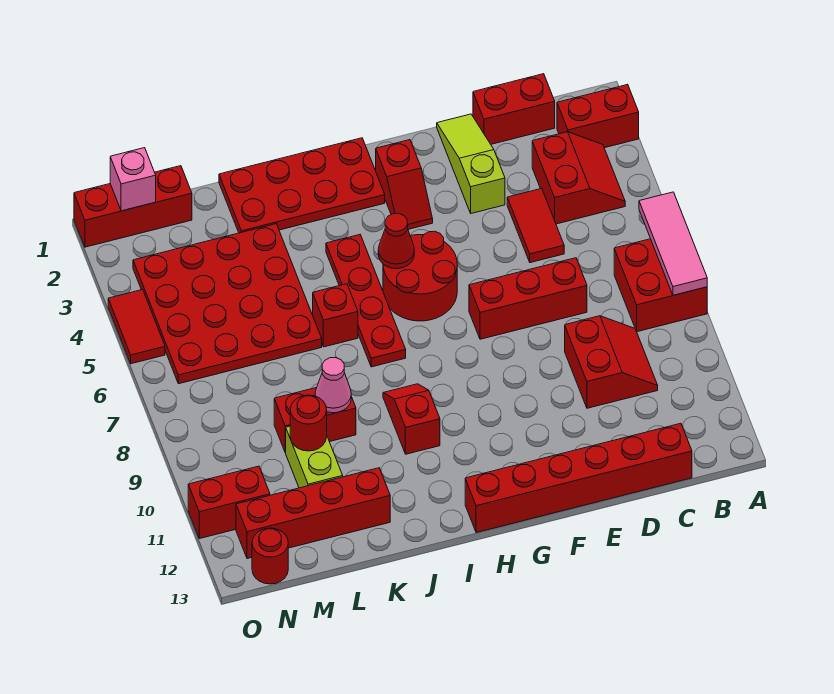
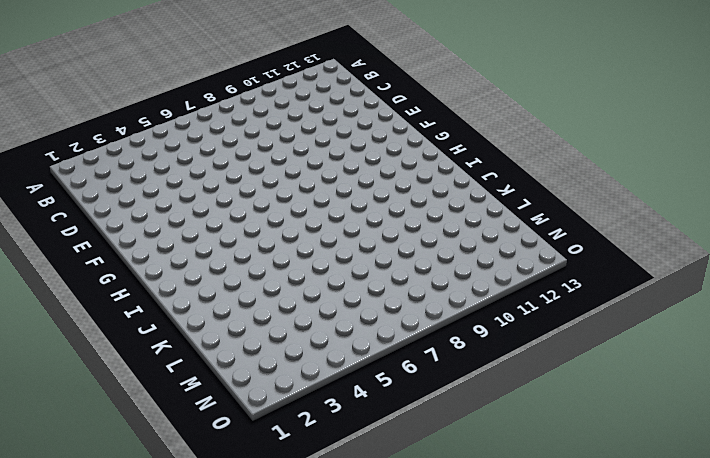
none -> red brick A2:B2 level 1
none -> red brick A7:B8 level 1
none -> red slope B3:C4 level 1 top C

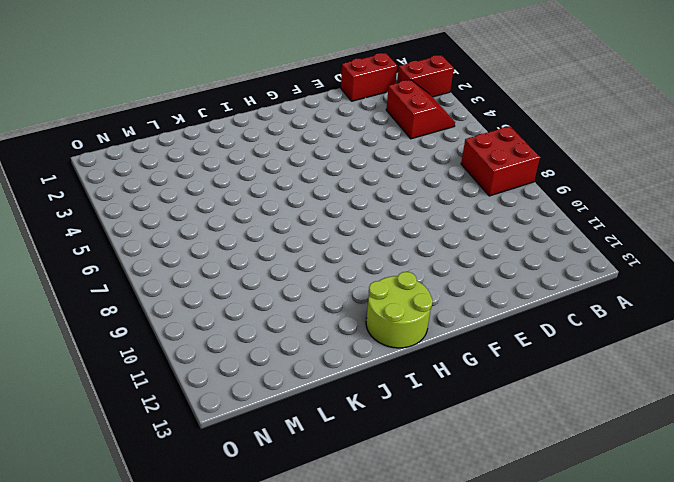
lime round brick H12:I13 level 1 -> red brick C13:H13 level 1
none -> red slope C9:D10 level 1 top D
none -> red tile D4:D5 level 1
none -> red brick D7:F7 level 1

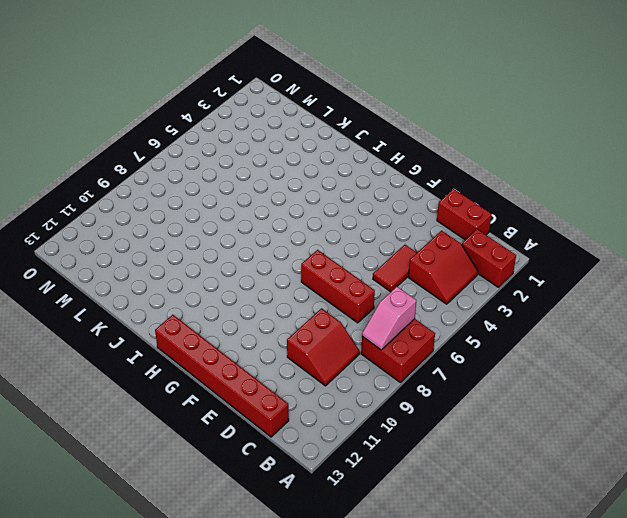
pink slope B7:B8 level 2 top 7 -> none
none -> lime slope E1:E3 level 1 top 3
none -> red slope G2:G3 level 1 top 2
none -> red round brick G5:H6 level 1

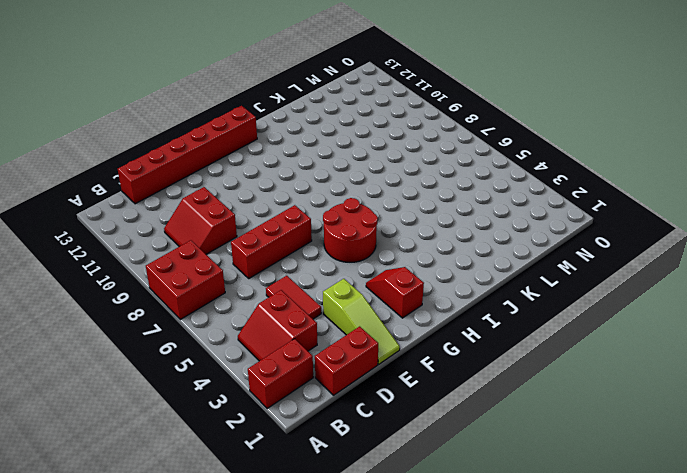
none -> red plate H1:K2 level 1
none -> red plate I4:I7 level 1
none -> red slope I9:I10 level 1 top 10

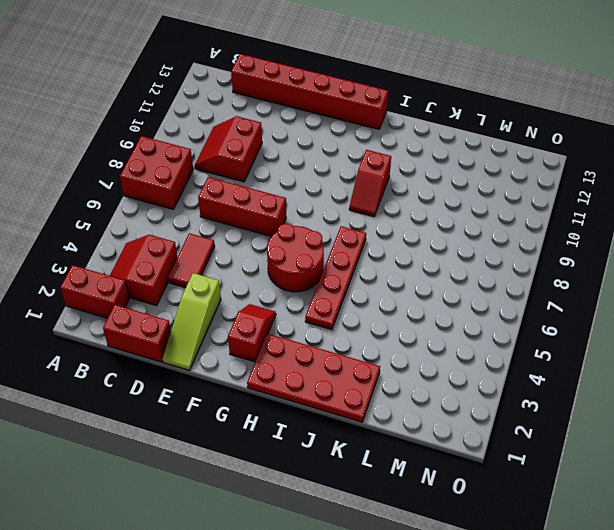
none -> red brick J6 level 1
none -> red plate K3:N6 level 1
none -> red brick K9:L9 level 1

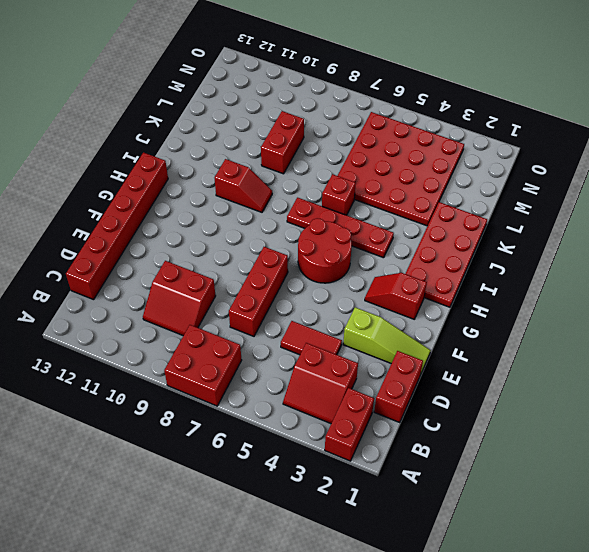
none -> red brick K12:N12 level 1
none -> lime brick L10:L11 level 1
none -> red brick M1:O1 level 1

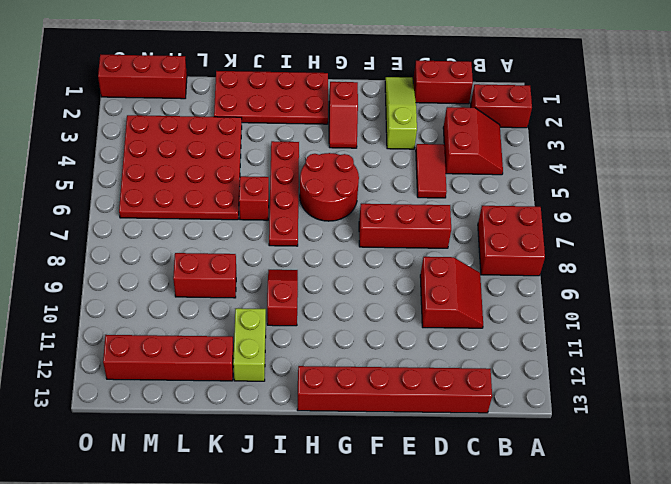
lime brick J11:J12 level 1 -> lime brick L10:L11 level 1
none -> red brick N11:O11 level 1
none -> red round brick N13 level 1
none -> red tile O4:O5 level 1

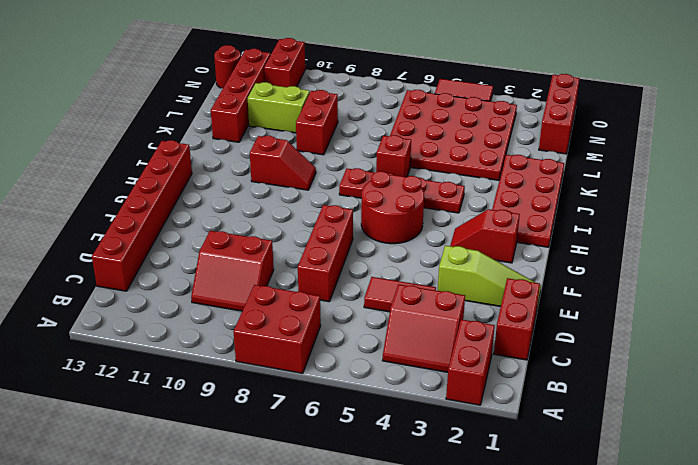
none -> pink tile A6:A8 level 2
none -> red cone H5 level 2
none -> pink cone K9 level 2

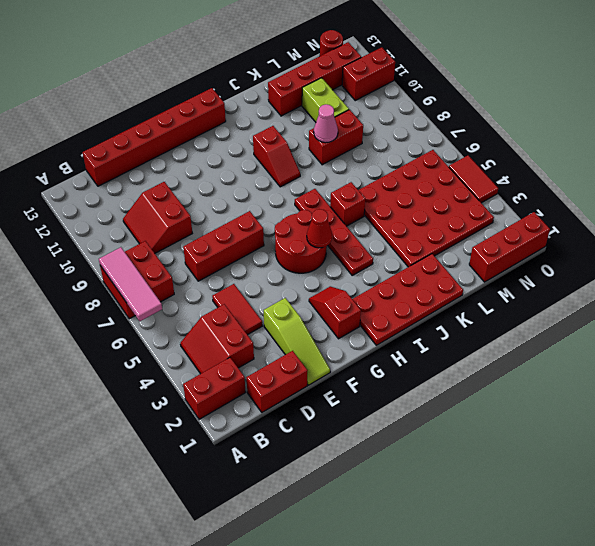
none -> red round brick L10 level 2
none -> pink brick N1 level 2

